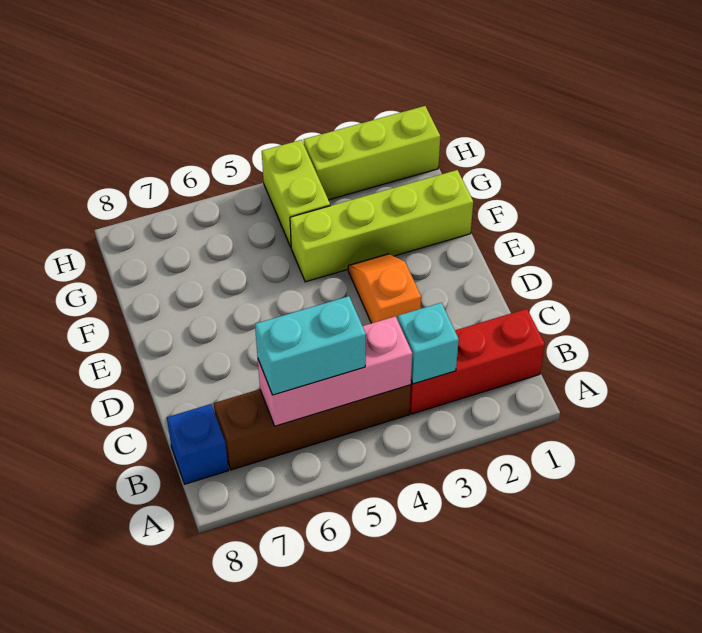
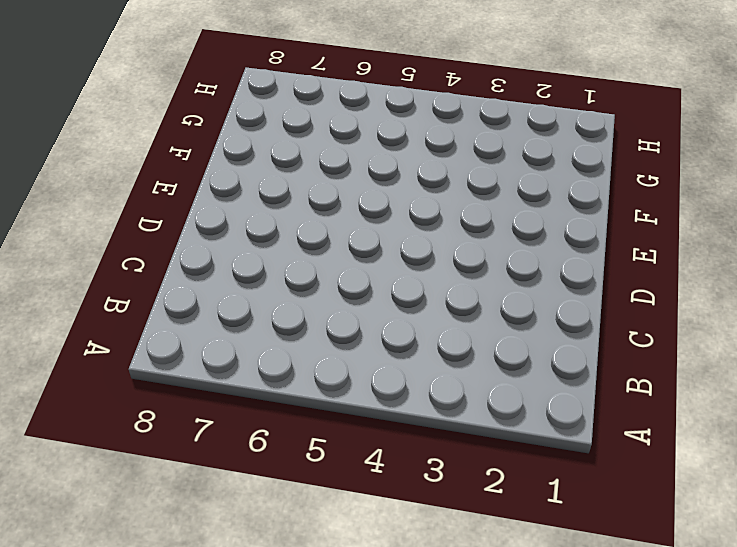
none -> red brick B1:B3 level 1
none -> brown brick B4:B7 level 1

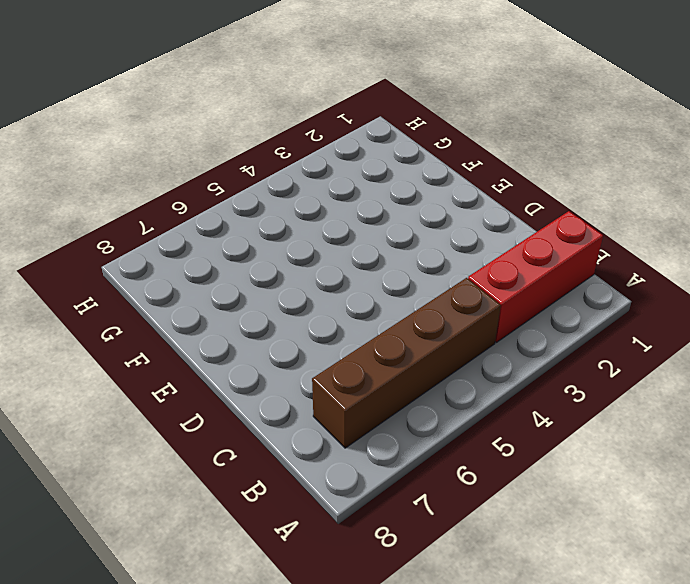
none -> blue brick B8 level 1
none -> orange slope D3:E3 level 1 top D

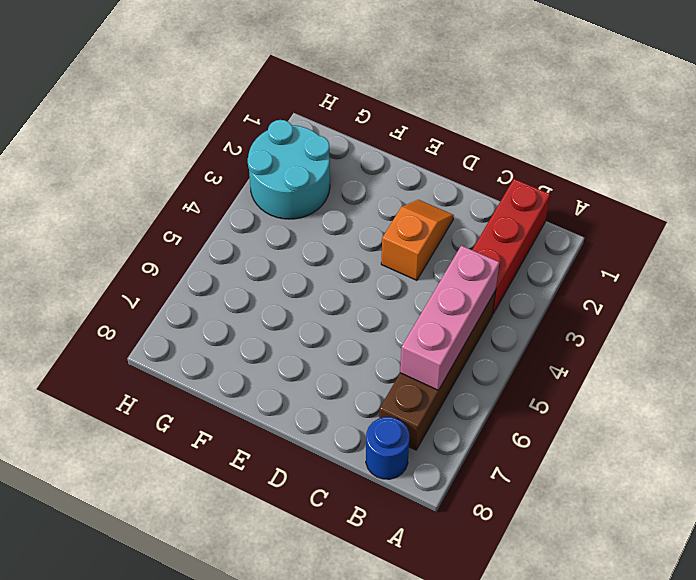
blue round brick B8 level 1 -> blue brick B8 level 1
orange slope D2:D3 level 1 top 3 -> orange slope D3:E3 level 1 top D
cyan round brick G2:H3 level 1 -> lime brick H1:H3 level 1
none -> lime brick F1:F4 level 1
none -> lime brick G4:H4 level 1

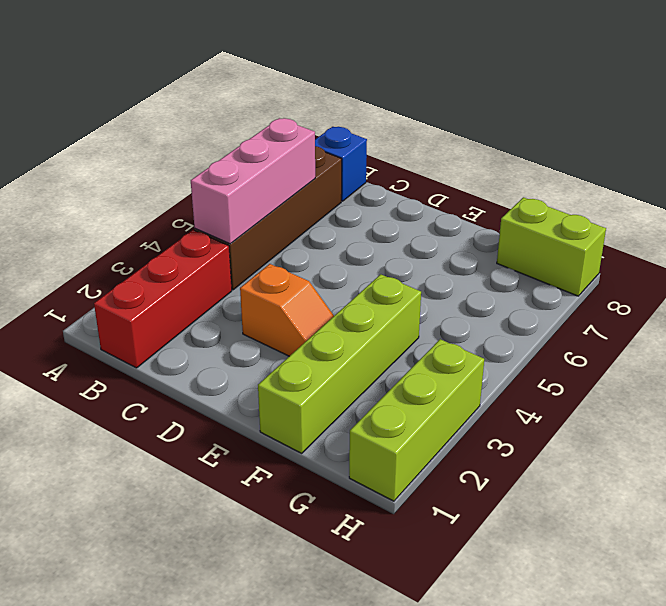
lime brick G8:H8 level 1 -> lime brick G4:H4 level 1
none -> cyan brick B3 level 2
none -> cyan brick B5:B6 level 3

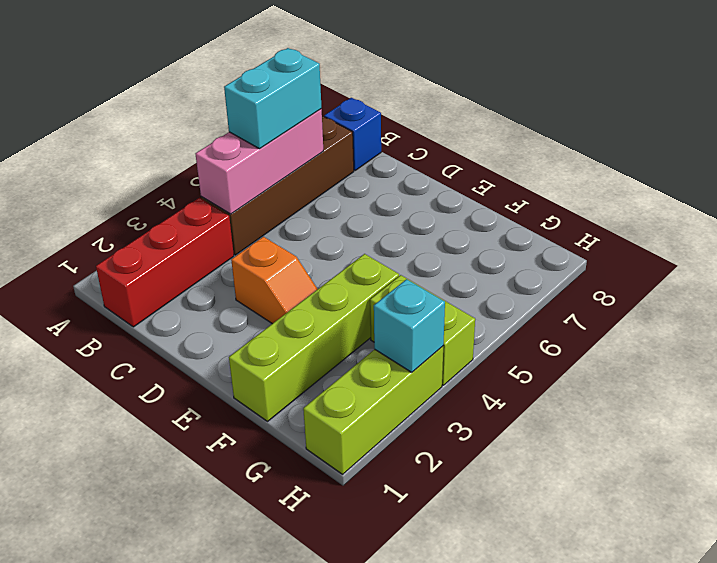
cyan brick H3 level 2 -> cyan brick B3 level 2

